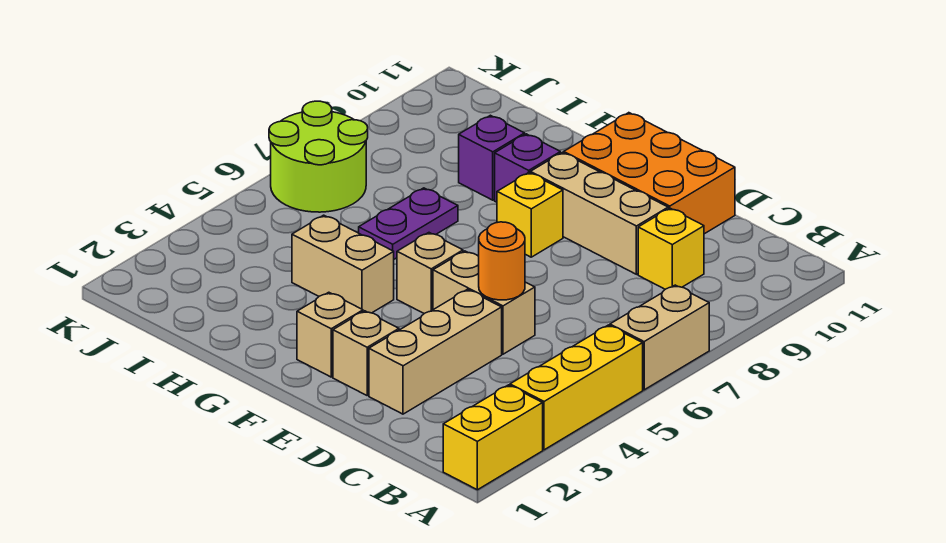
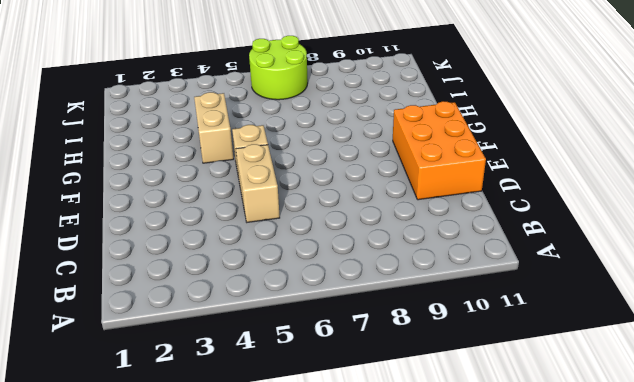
none -> yellow brick A1:A2 level 1
none -> yellow brick A3:A5 level 1
none -> tan brick A6:A7 level 1

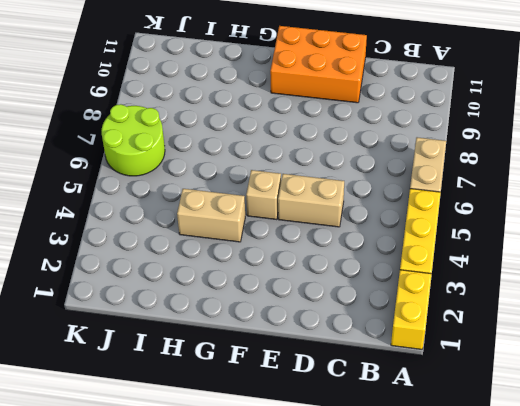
none -> yellow brick C9 level 1
none -> tan brick D2:D4 level 1
none -> tan brick D9:F9 level 1

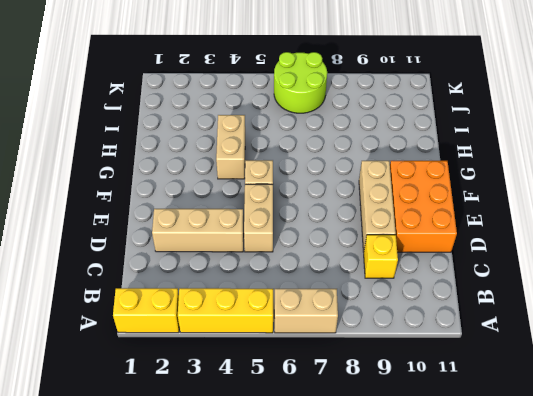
none -> tan brick E2 level 1
none -> tan brick F2 level 1
none -> yellow brick F8 level 1

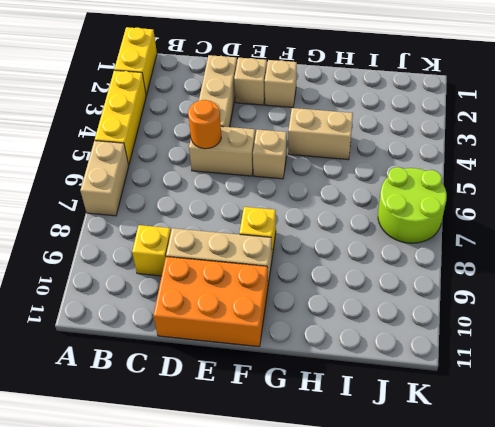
none -> purple brick G9 level 1
none -> purple plate H6:H7 level 1
none -> purple brick H9 level 1

